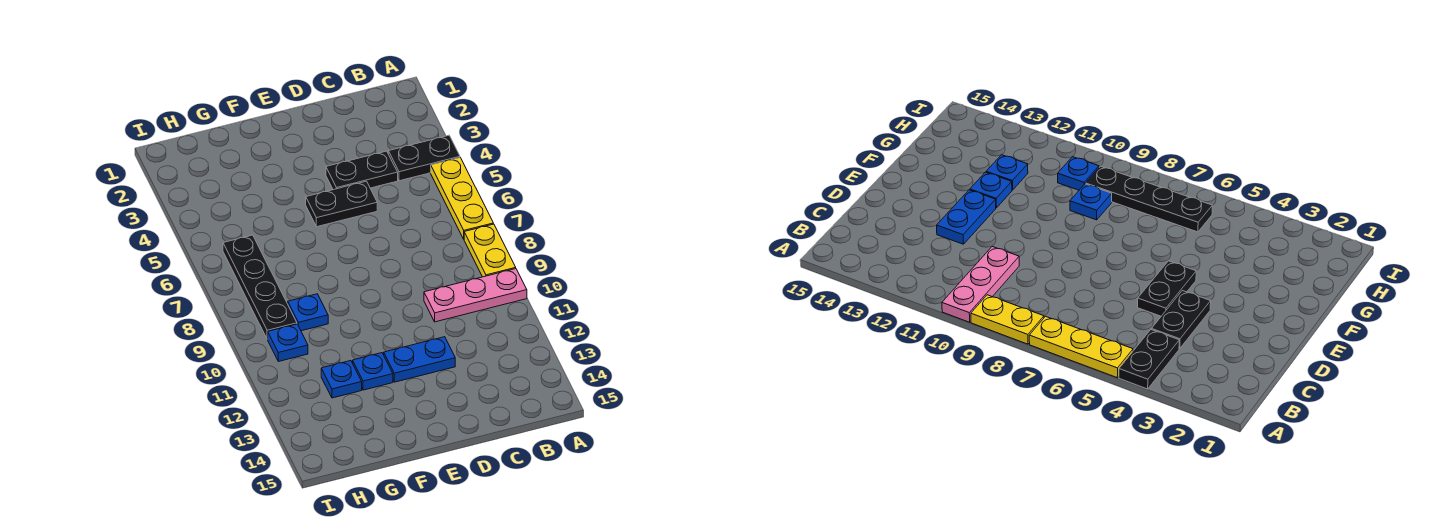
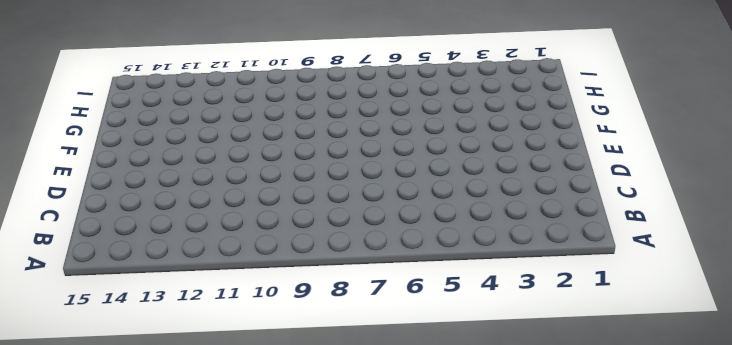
none -> black plate A4:B4 level 1
none -> yellow plate A5:A7 level 1
none -> yellow plate A8:A9 level 1

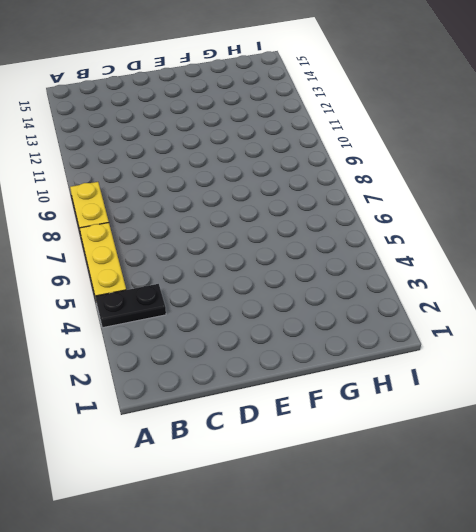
none -> pink plate A10:C10 level 1
none -> black plate C4:D4 level 1
none -> black plate D5:E5 level 1

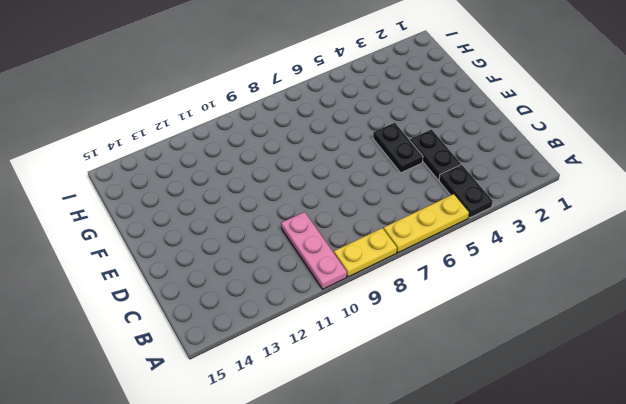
none -> blue plate D12:E12 level 1
none -> blue plate F12 level 1
none -> blue plate G9 level 1

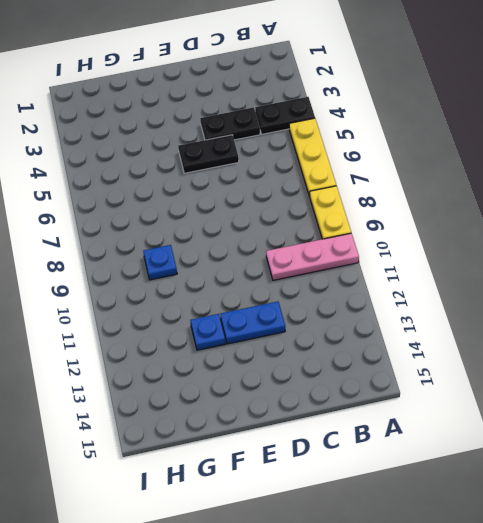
none -> blue plate G12 level 1
none -> black plate H6:H9 level 1
none -> blue plate H10 level 1

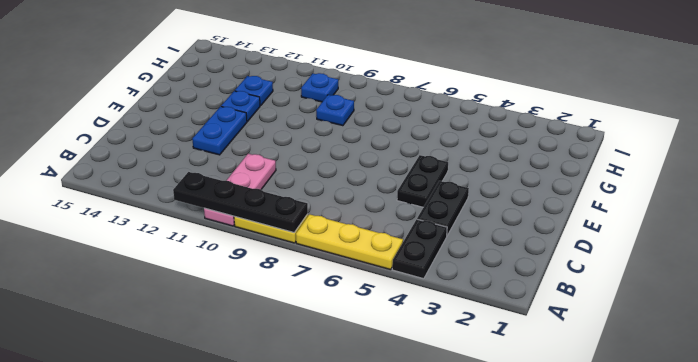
black plate A8:A11 level 2 -> black plate H6:H9 level 1

